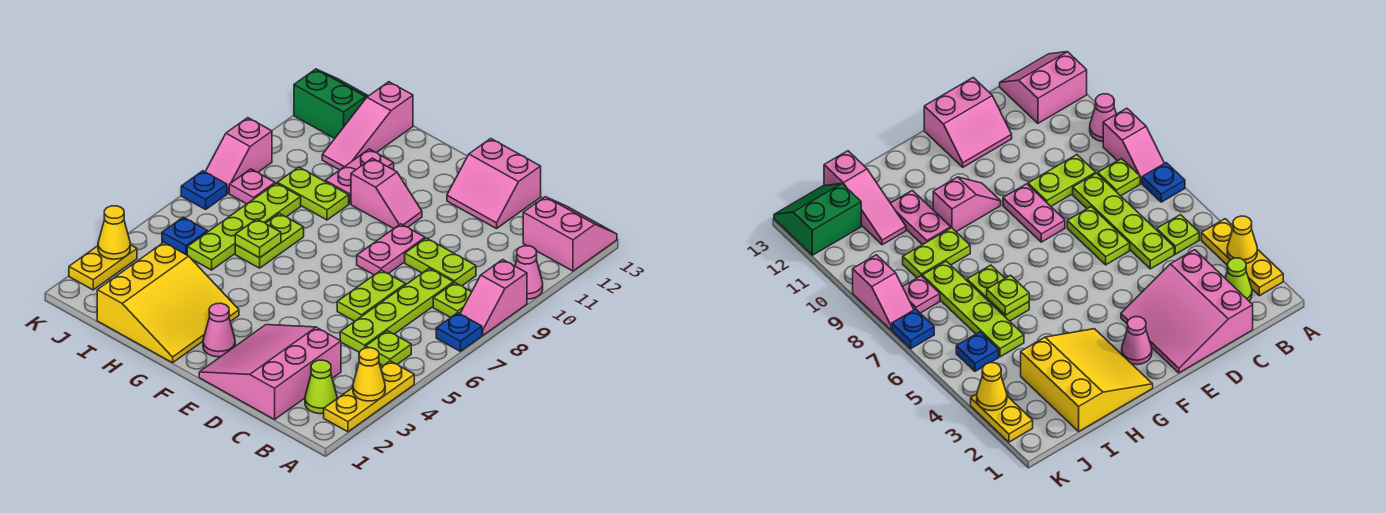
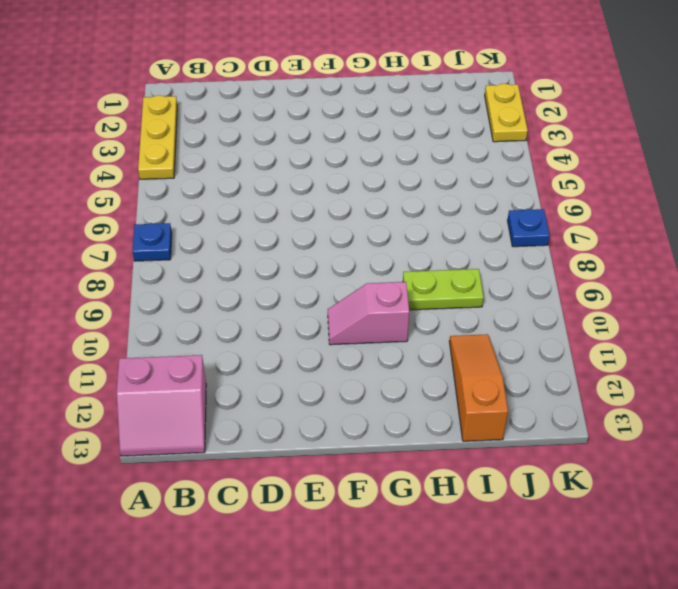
orange slope I11:I13 level 1 top 13 -> pink slope I11:I13 level 1 top 13
none -> pink slope A8:A9 level 1 top 9
none -> pink cone A10 level 1
none -> lime cone B2 level 1
none -> lime plate B5 level 1

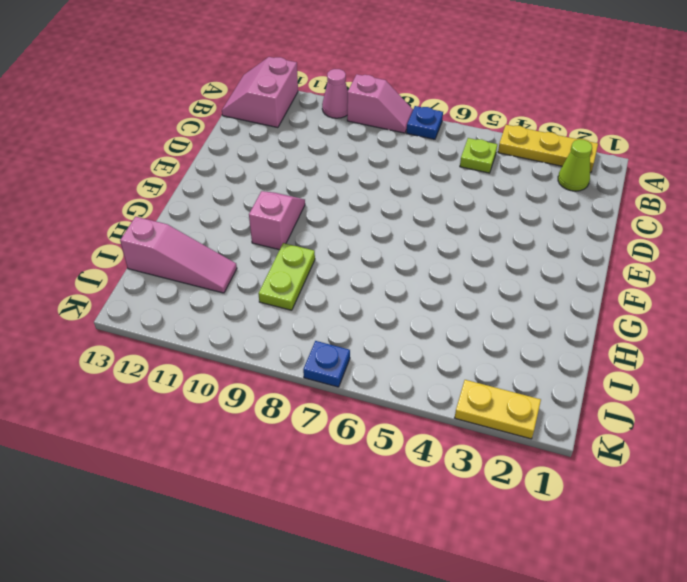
none -> lime plate B8 level 1
none -> pink slope C1:E3 level 1 top C
none -> lime plate C5:C8 level 1
none -> lime plate C9:D9 level 1

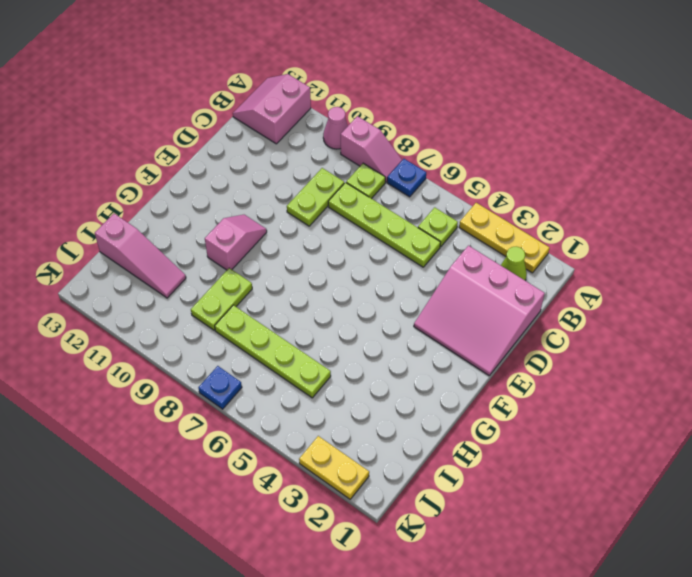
none -> lime plate D6:D7 level 1
none -> pink slope D12:E13 level 1 top 13
none -> pink plate E8:E9 level 1
none -> pink cone F2 level 1

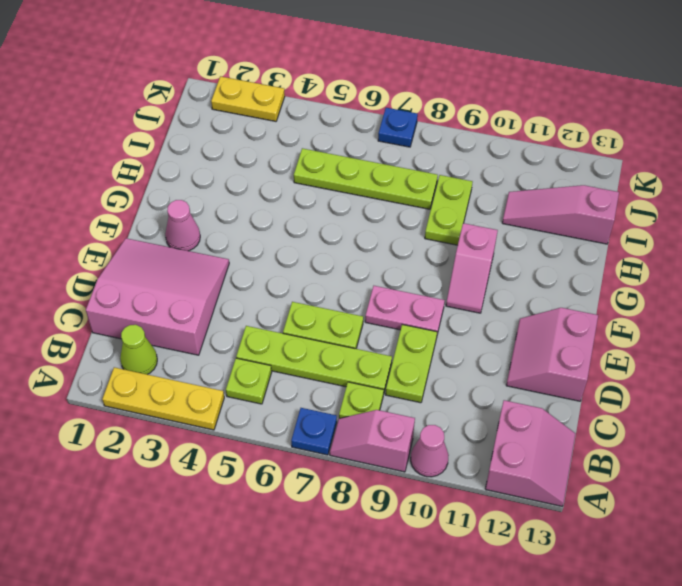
none -> yellow slope G1:I3 level 1 top I
none -> lime plate H6:H7 level 1
none -> pink plate H10:H11 level 1
none -> blue plate J5 level 1

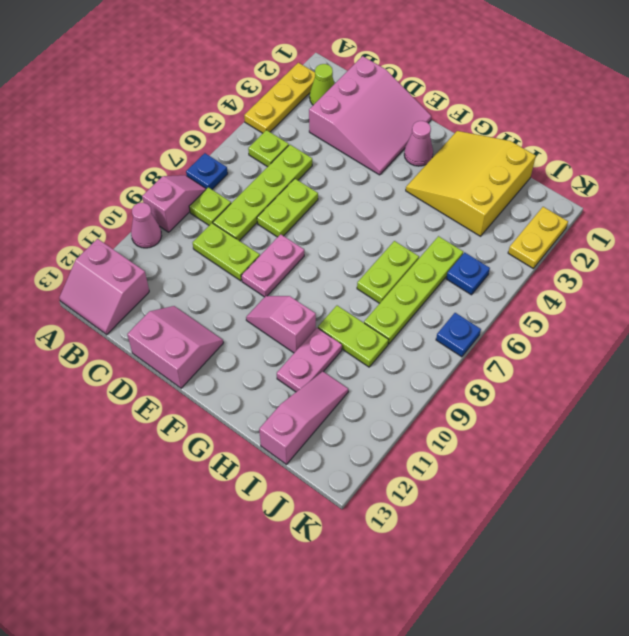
none -> pink plate J8 level 1
none -> green slope J12:K13 level 1 top 12
none -> pink slope K8:K9 level 1 top 9
none -> yellow cone A3 level 2

